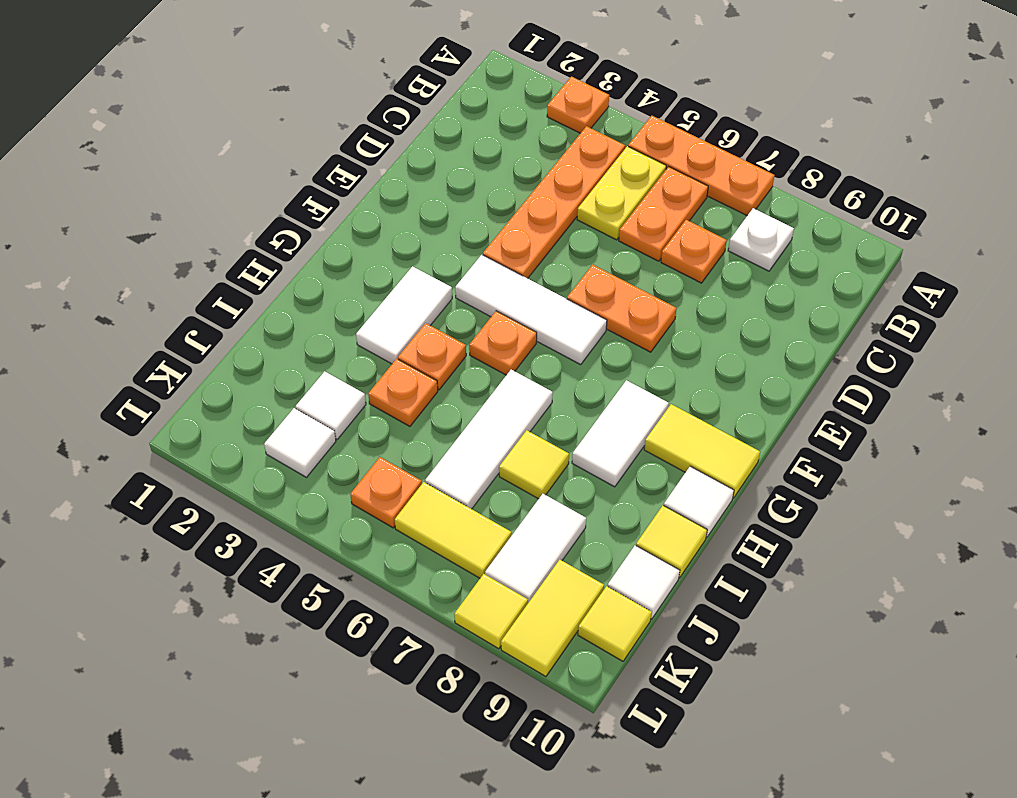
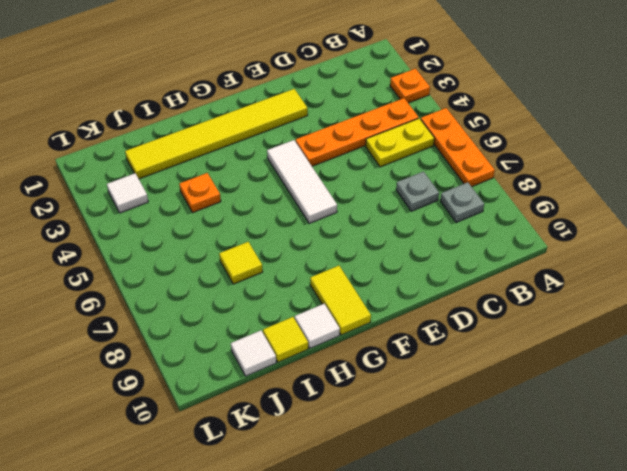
grey plate B8 level 1 -> white plate B8 level 1
grey plate C7 level 1 -> orange plate C7 level 1
yellow tile E2:J2 level 1 -> none
none -> orange plate B6:C6 level 1
none -> orange plate E6:E7 level 1
none -> white tile G3:H3 level 1

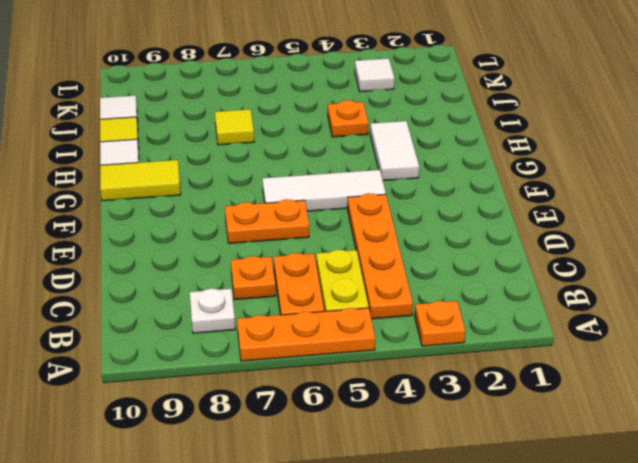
none -> orange plate G5 level 1
none -> white tile G8:H8 level 1
none -> orange plate H4 level 1

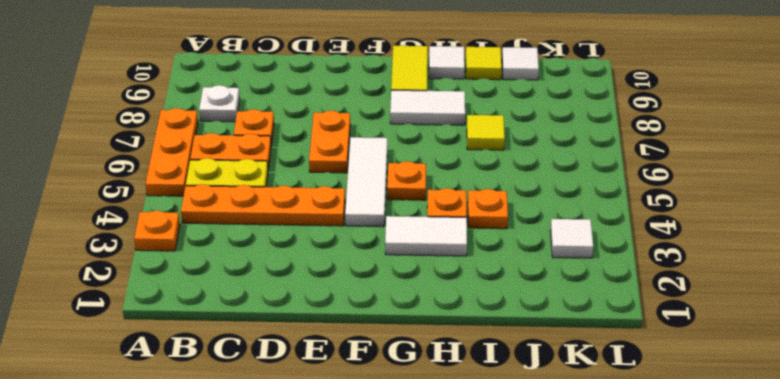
none -> white tile H6:J6 level 1
none -> white tile J3 level 1
none -> white tile J8:K8 level 1

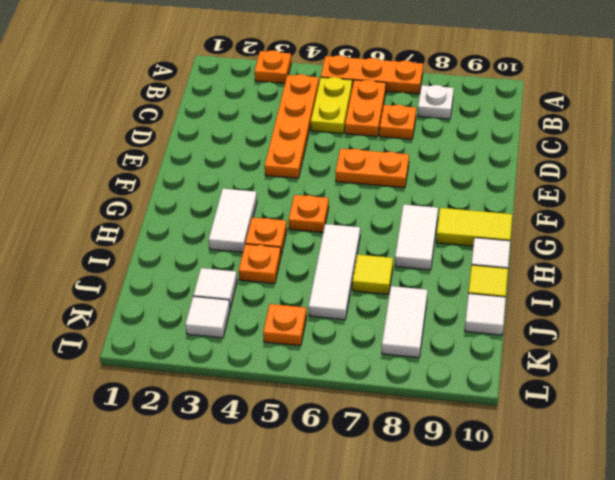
none -> white tile F4:F6 level 1
none -> yellow tile K6:K7 level 1
none -> yellow tile K9:L9 level 1

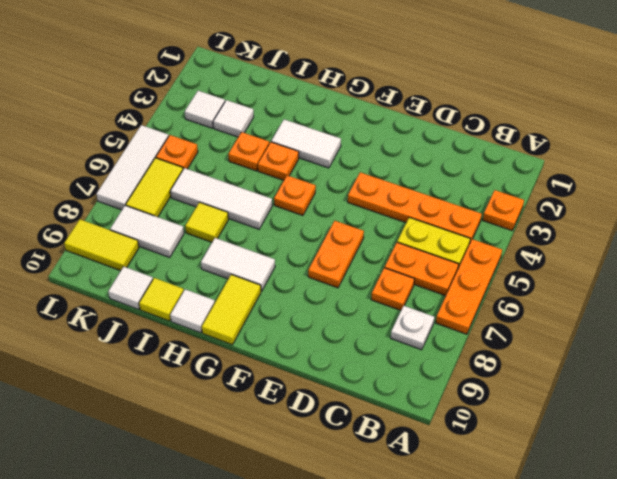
white tile L5:L7 level 1 -> white tile F4:F6 level 1
none -> yellow tile K10 level 1
none -> yellow tile L8 level 1

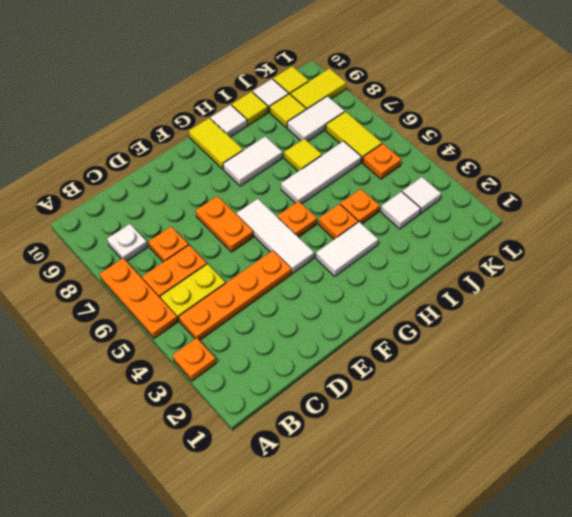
yellow tile J9 level 1 -> yellow tile L8 level 1

